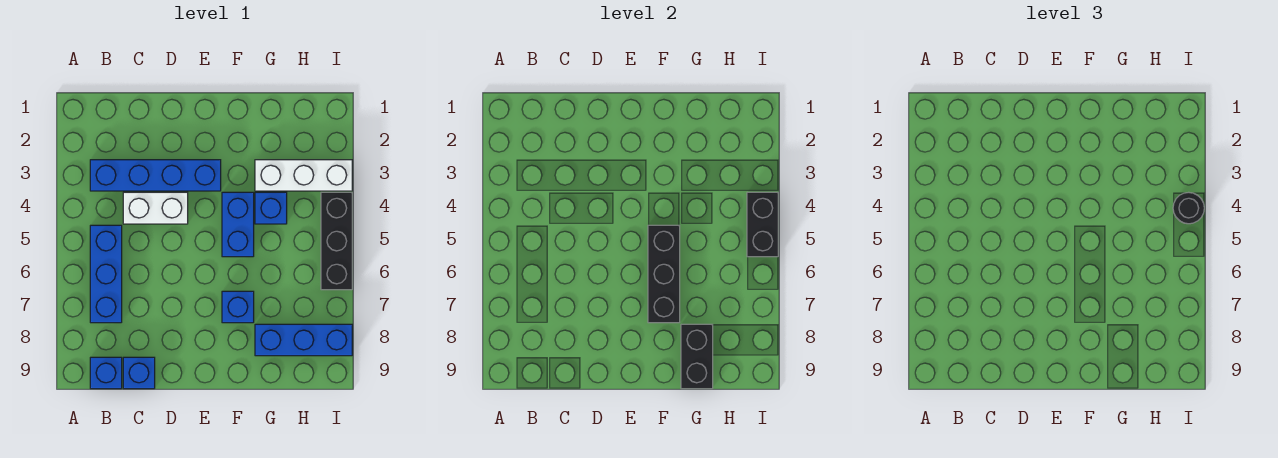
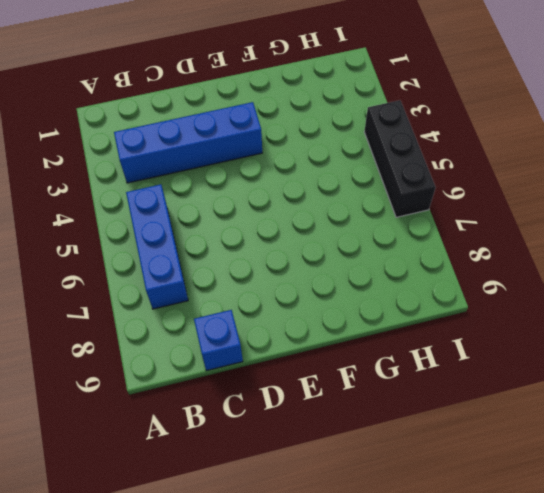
none -> blue brick B9 level 1
none -> white brick C4:D4 level 1
none -> blue brick F4:F5 level 1

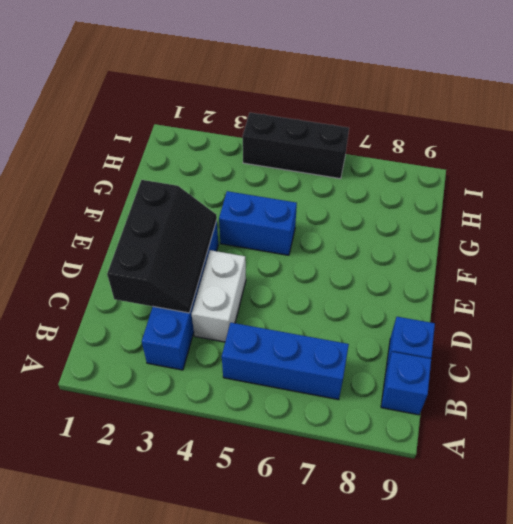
black slope C2:E3 level 2 top 2 -> none
none -> blue brick F7 level 1
none -> white brick G3:I3 level 1
none -> blue brick G4 level 1

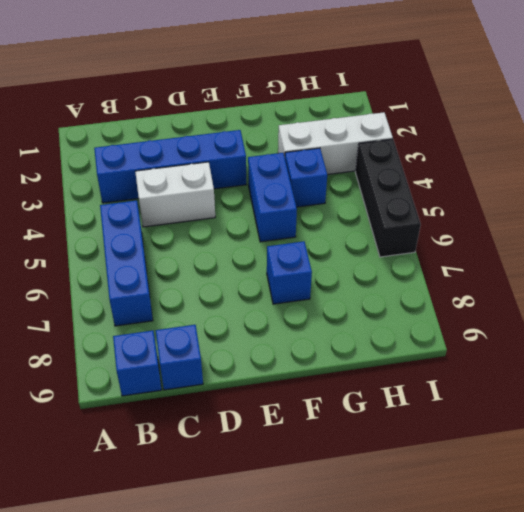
none -> blue brick G8:I8 level 1
none -> black brick F5:F7 level 2
none -> black brick G8:G9 level 2

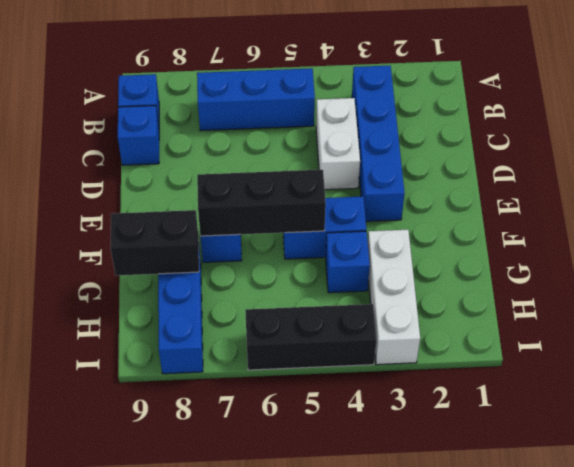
none -> black brick I4:I5 level 2
none -> black round brick I4 level 3

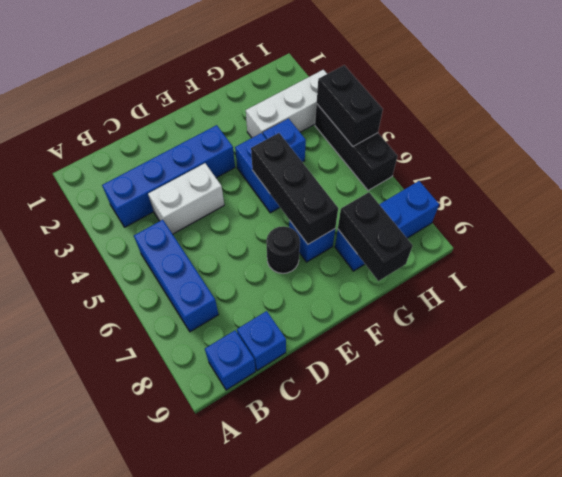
black round brick E7 level 1 -> black round brick I4 level 3

